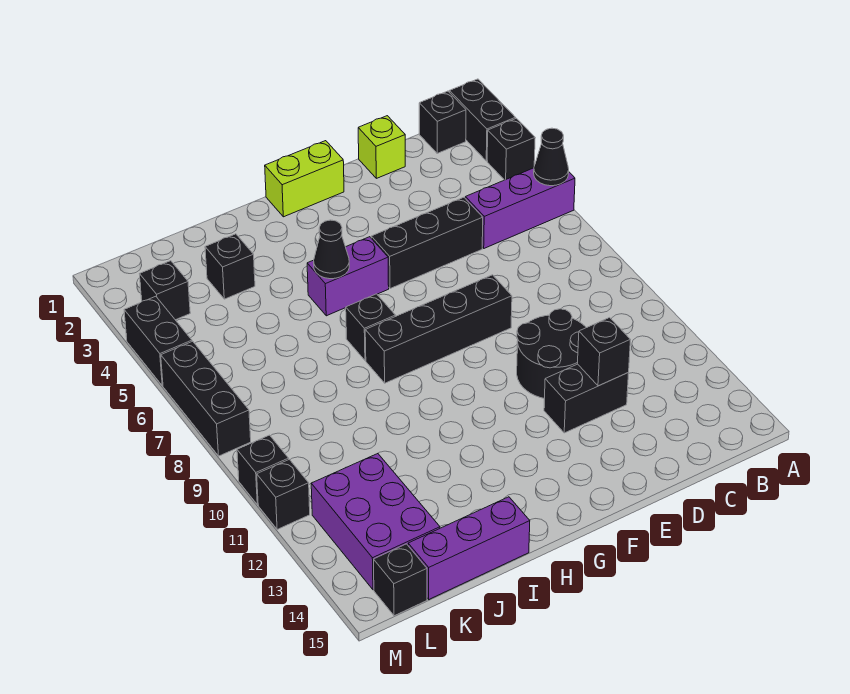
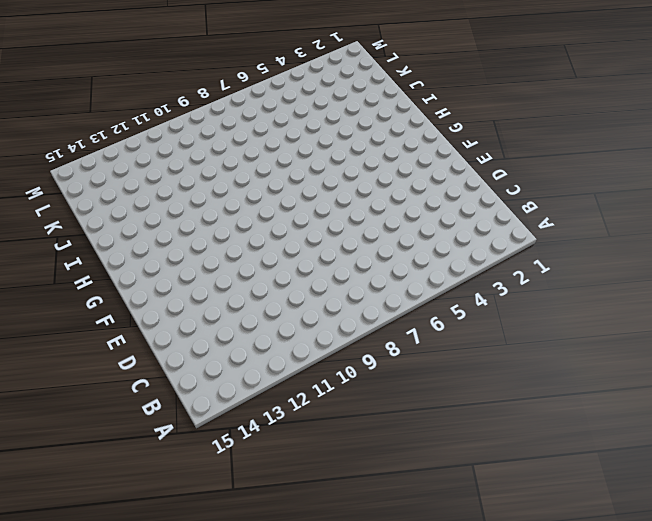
none -> black brick A1:A2 level 1
none -> black brick A3 level 1
none -> purple brick A5:C5 level 1

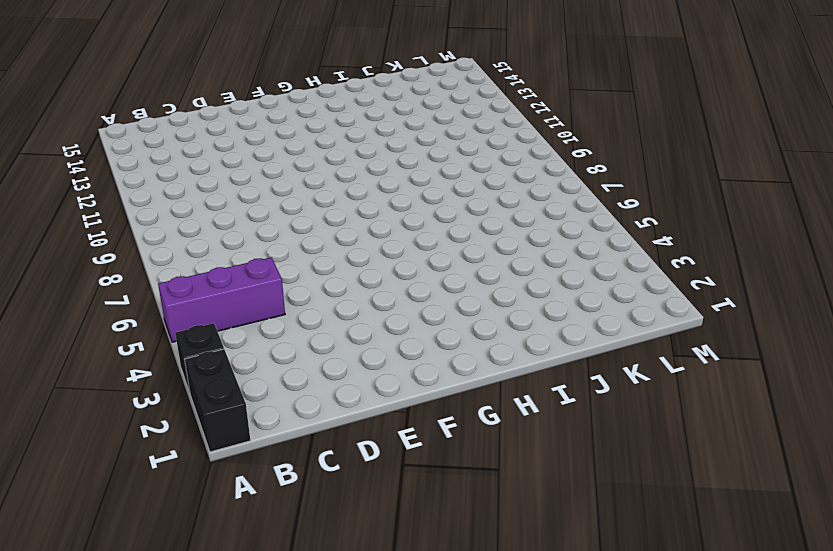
none -> black brick B1 level 1
none -> lime brick D1 level 1
none -> black brick D5:F5 level 1

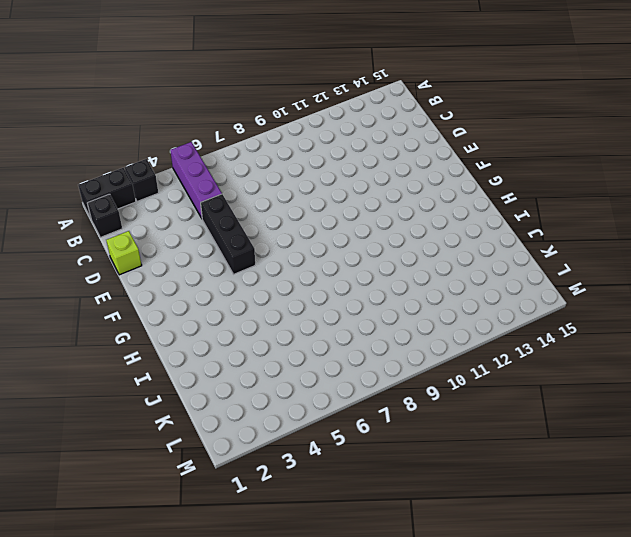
none -> black round brick D10:E11 level 1
none -> black brick D12:E12 level 1
none -> black brick E8:H8 level 1

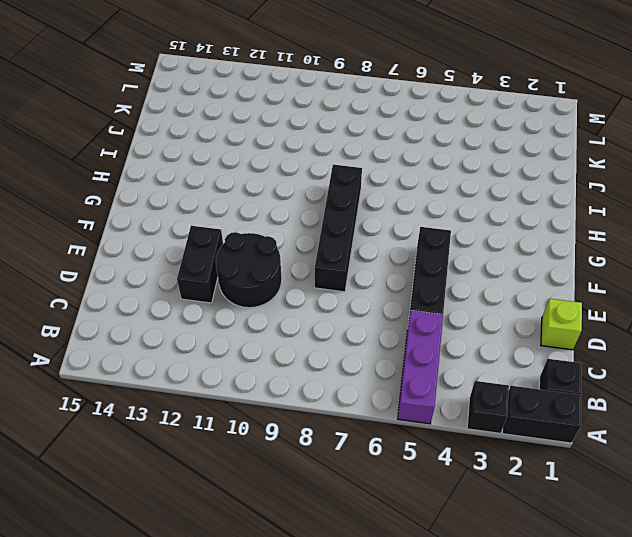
none -> lime brick F1:G1 level 1
none -> purple brick G5:H5 level 1
none -> black brick H7 level 1

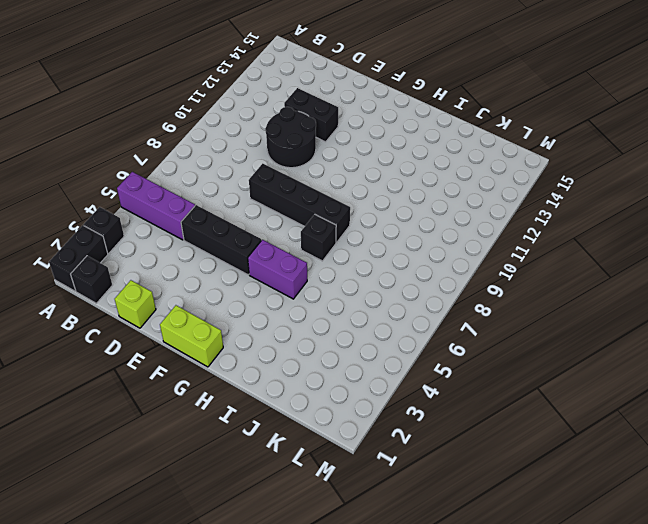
none -> purple brick I15:K15 level 1
none -> black brick J3 level 1
none -> purple brick K12:L14 level 1

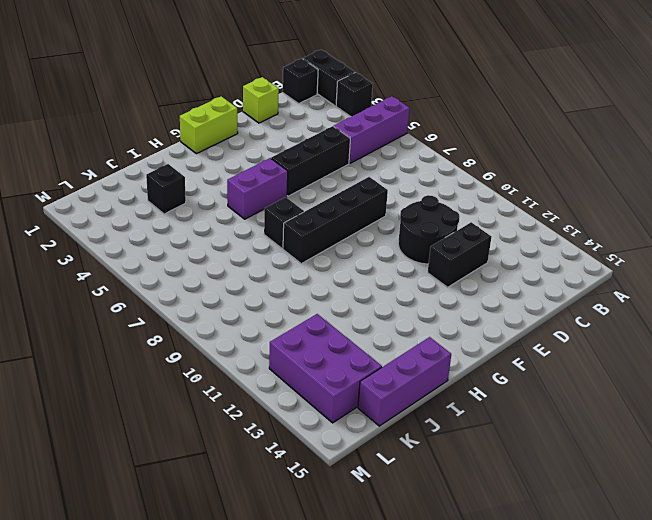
none -> black brick L3 level 1
none -> black brick L15 level 1
none -> black brick M4:M5 level 1

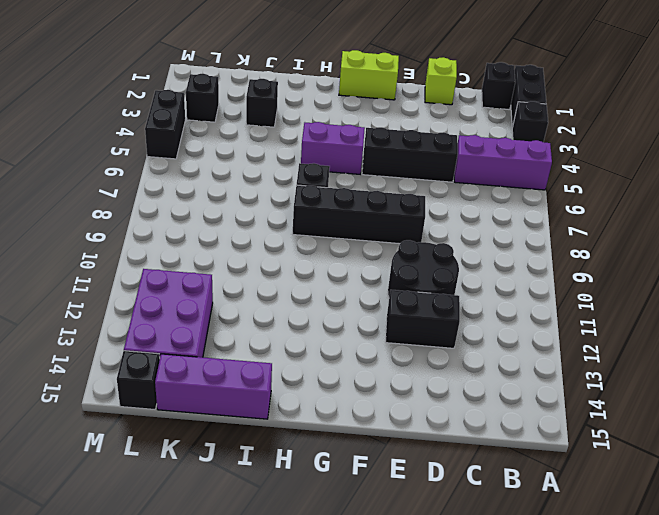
none -> black brick M6:M8 level 1
none -> black brick M10 level 1
none -> black brick M11 level 1

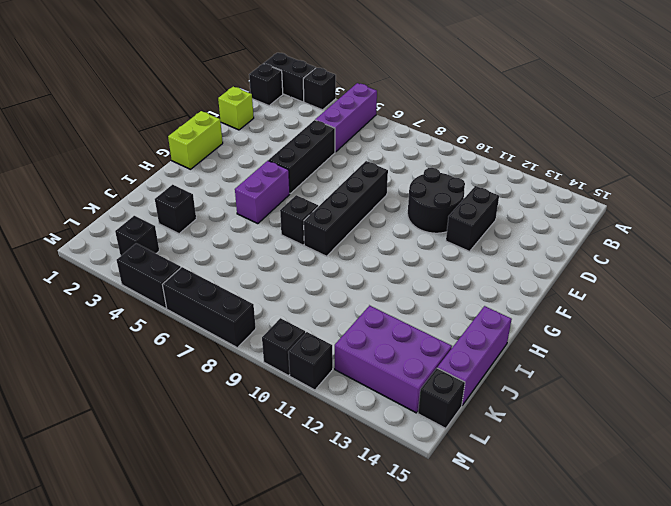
none -> black cone A5 level 2
none -> black brick D12 level 2
none -> black cone H5 level 2

